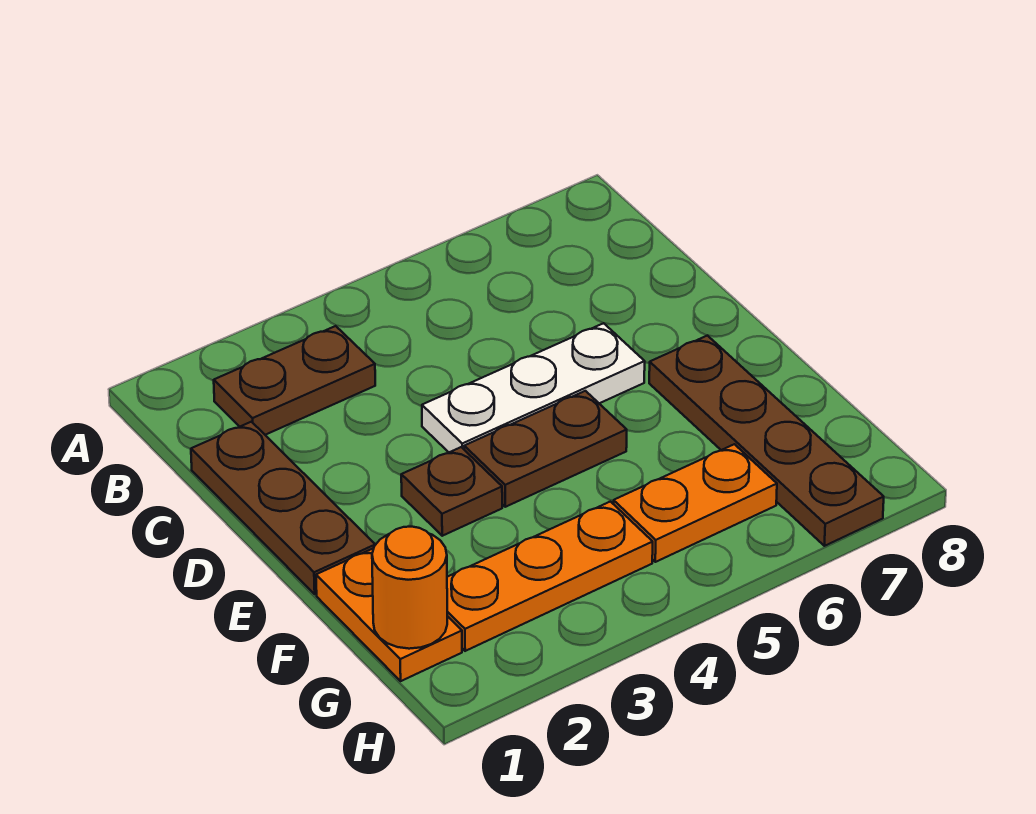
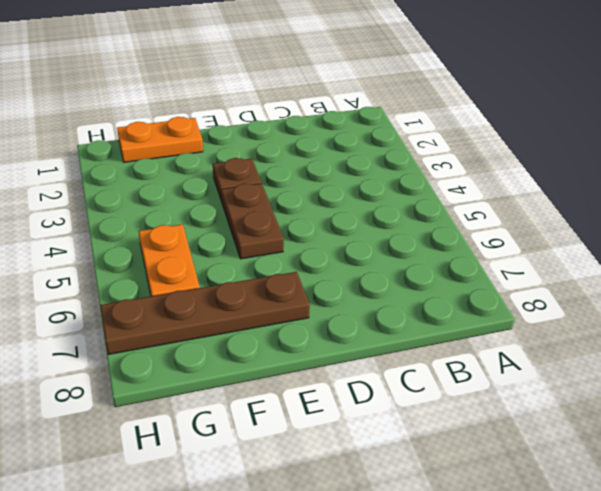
none -> brown plate B2:B3 level 1
none -> brown plate C1:E1 level 1

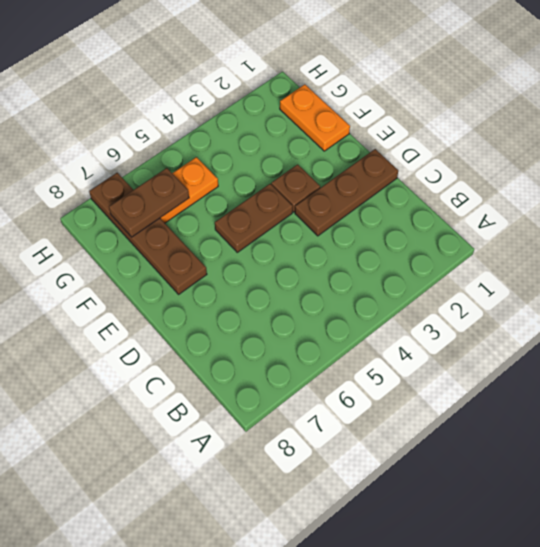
brown plate D1:D3 level 1 -> brown plate C1:E1 level 1
brown plate G6:G7 level 2 -> brown plate B2:B3 level 1
none -> white plate D4:D6 level 1
none -> orange plate G2:G4 level 1

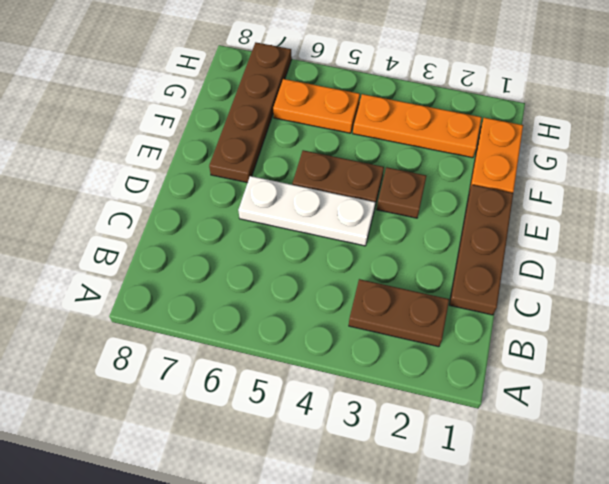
none -> orange round brick G1 level 2

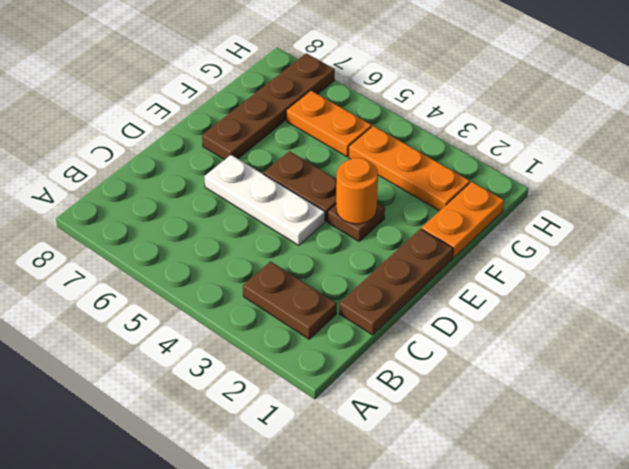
orange round brick E3 level 2 -> orange round brick G1 level 2

